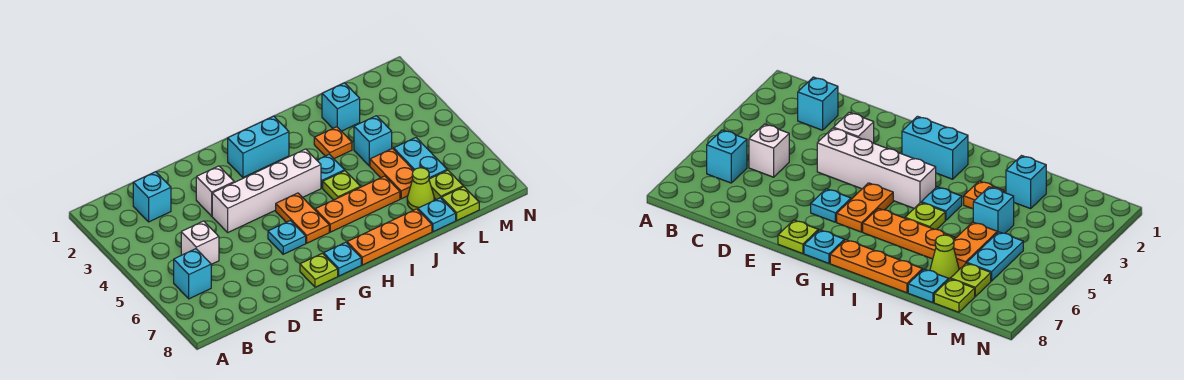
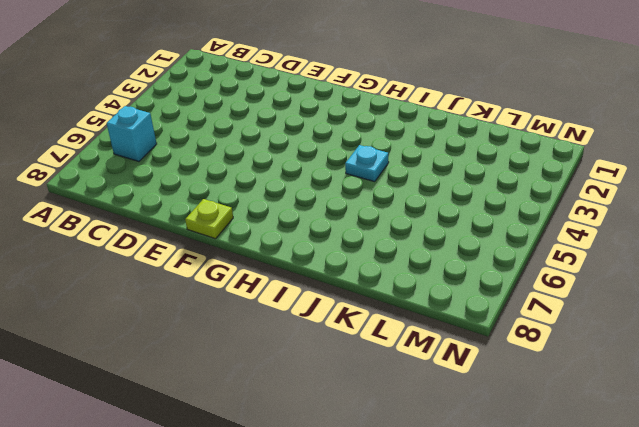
none -> cyan brick C2 level 1
none -> white brick C5 level 1
none -> white brick E3 level 1

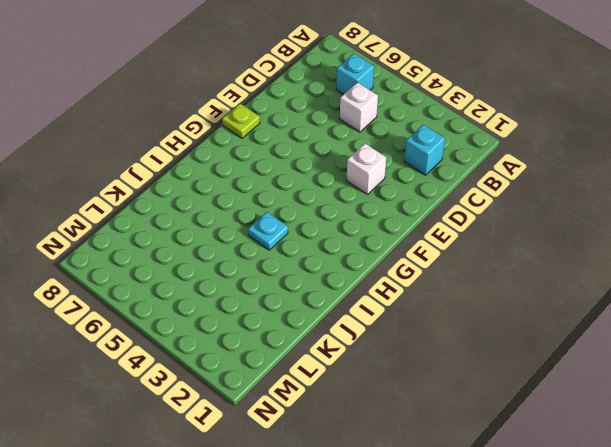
none -> white brick E4:H4 level 1
none -> cyan plate F6 level 1
none -> cyan brick G2:H2 level 1

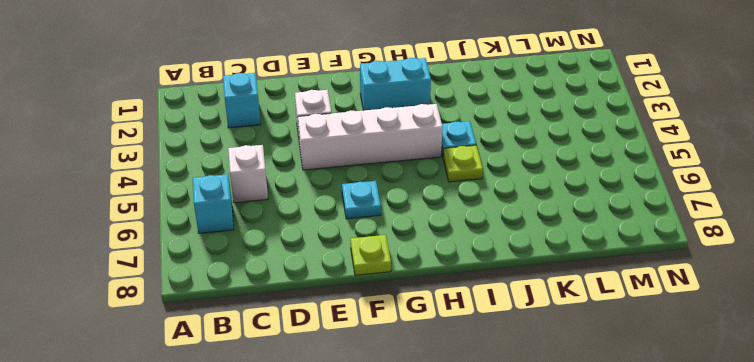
none -> orange plate G5:G6 level 1
none -> cyan plate G8 level 1
none -> orange plate H6:J6 level 1

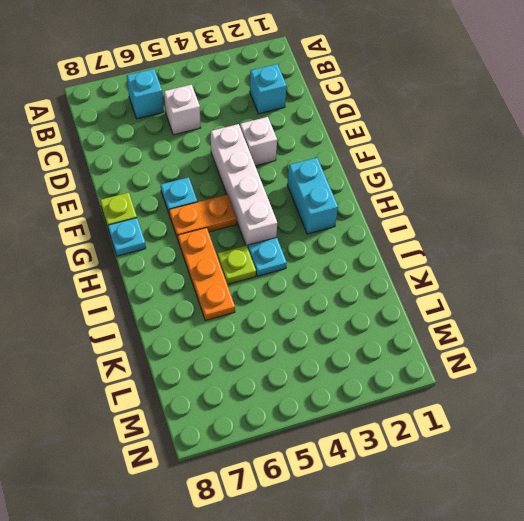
none -> orange plate H8:J8 level 1
none -> orange plate J3 level 1
none -> cyan brick K2 level 1

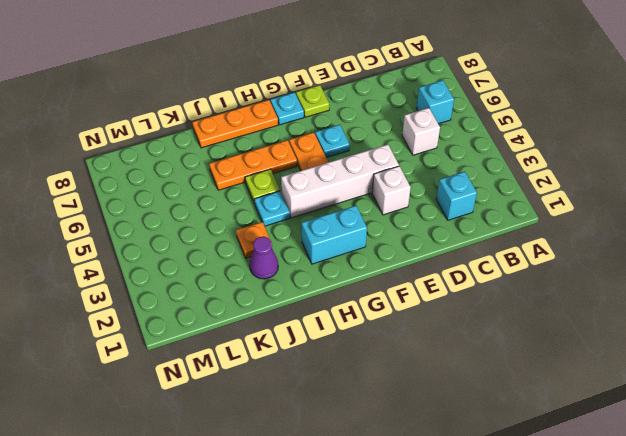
purple cone J2 level 1 -> none
none -> cyan brick K2 level 1
none -> cyan brick K4 level 1
none -> orange plate K5:K6 level 1

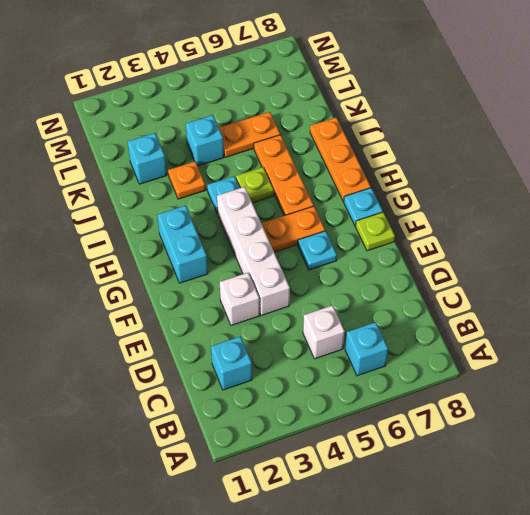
none -> lime cone K7 level 1
none -> cyan plate K8 level 1
none -> cyan plate L5:L6 level 1

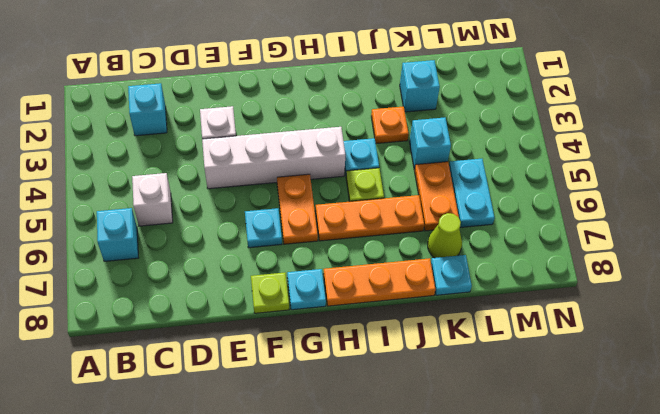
none -> cyan brick G2:H2 level 1
none -> lime plate L7 level 1
none -> lime plate L8 level 1

